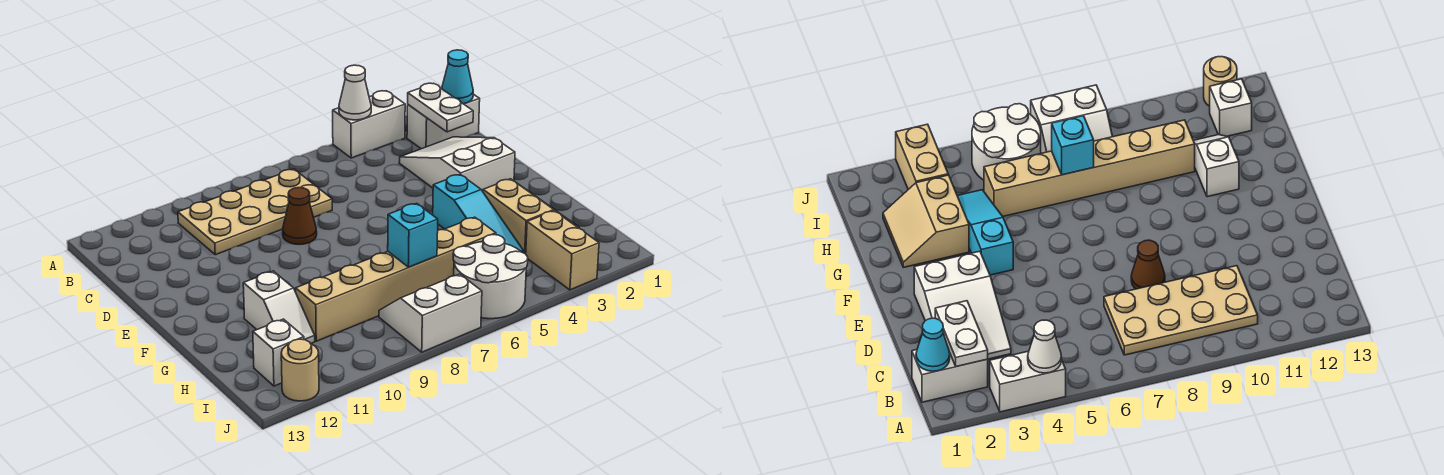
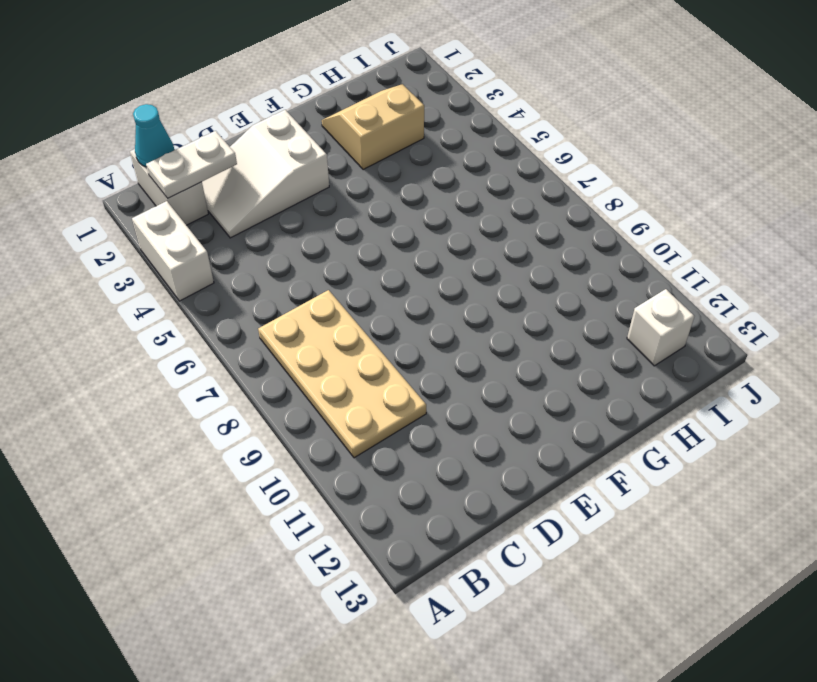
none -> brown cone D8 level 1
none -> cyan slope F4:H4 level 1 top F
none -> white slope G11:H11 level 1 top G

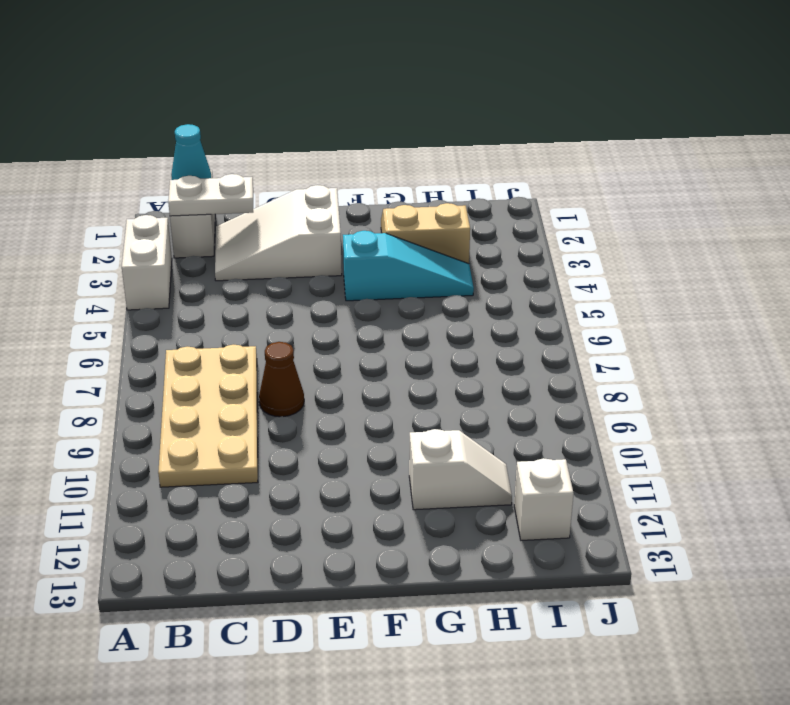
none -> tan brick H5:H10 level 1
none -> tan brick I3:J3 level 1
none -> white round brick I5:J6 level 1

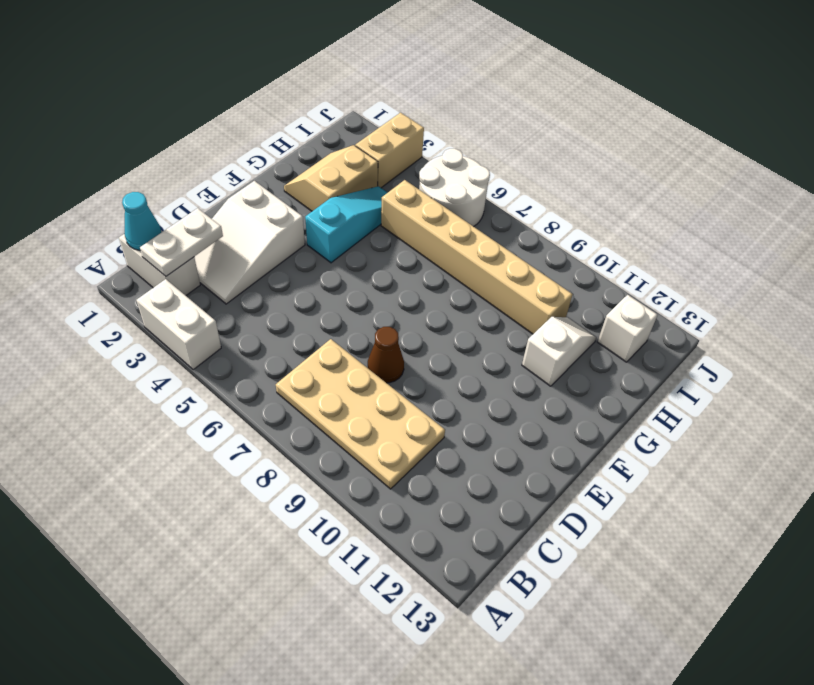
none -> white slope I7:J8 level 1 top J
none -> tan round brick J12 level 1
none -> white cone A4 level 2

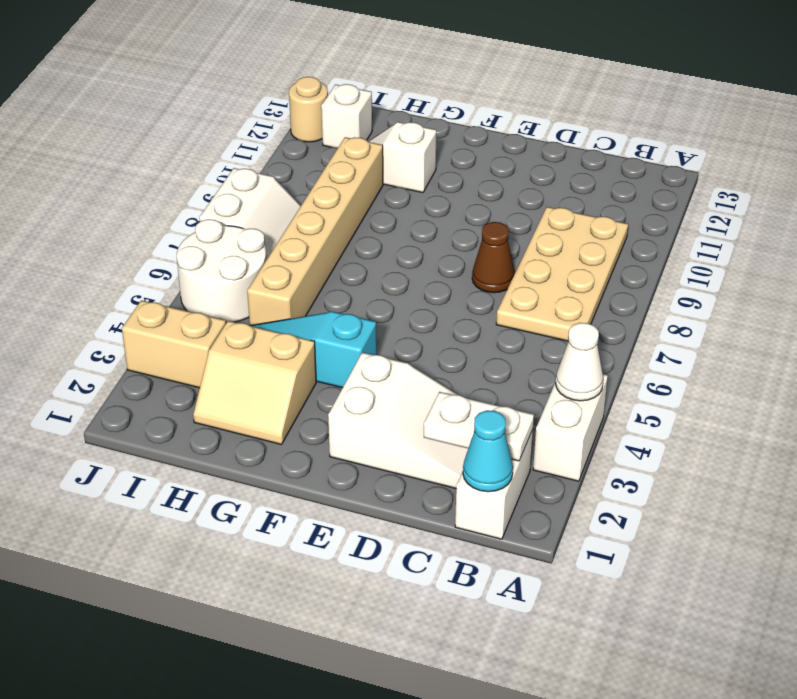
none -> cyan brick H7 level 2

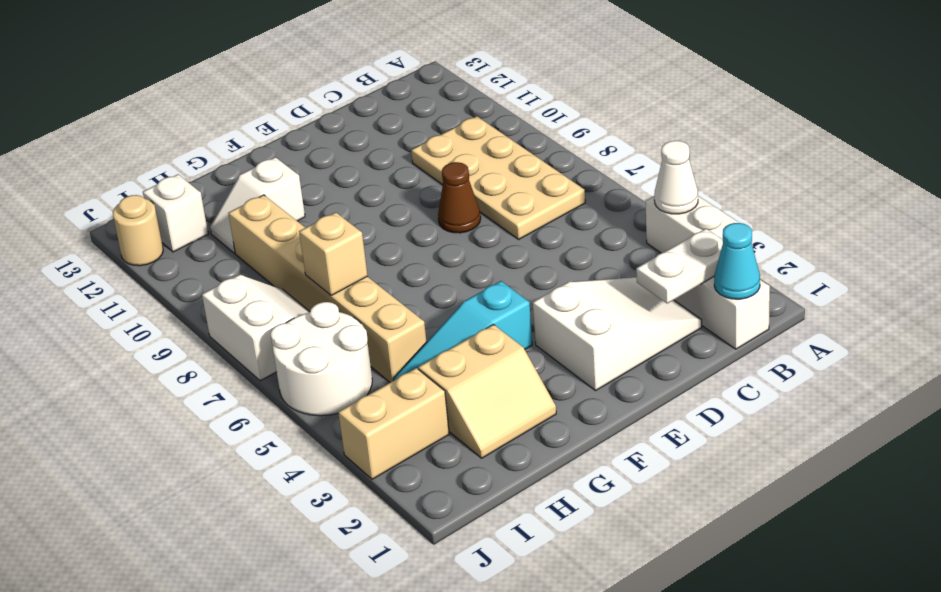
tan brick H7 level 2 -> cyan brick H7 level 2

